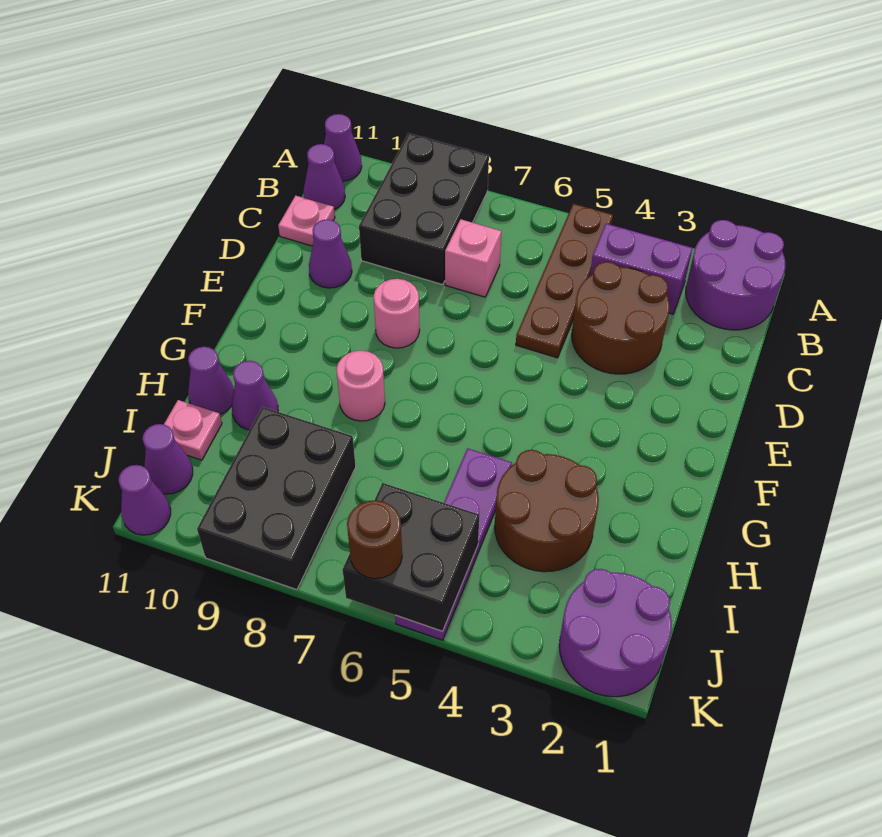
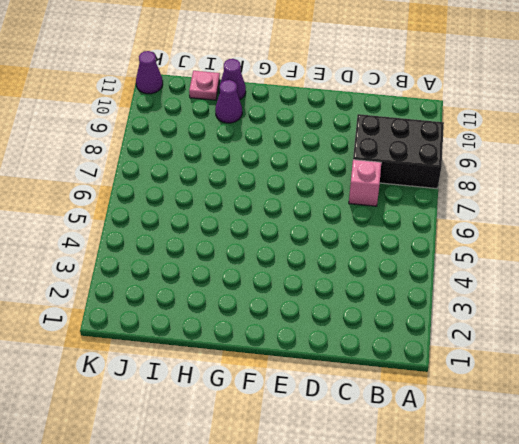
none -> purple round brick A1:B2 level 1
none -> brown plate A5:D5 level 1
none -> purple cone A11 level 1

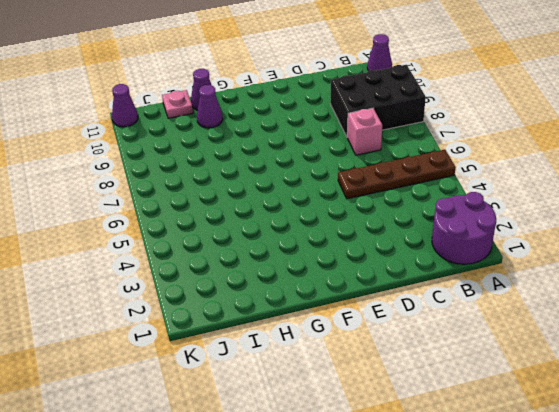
none -> purple brick B3:B4 level 1
none -> purple cone B11 level 1
none -> brown round brick C3:D4 level 1

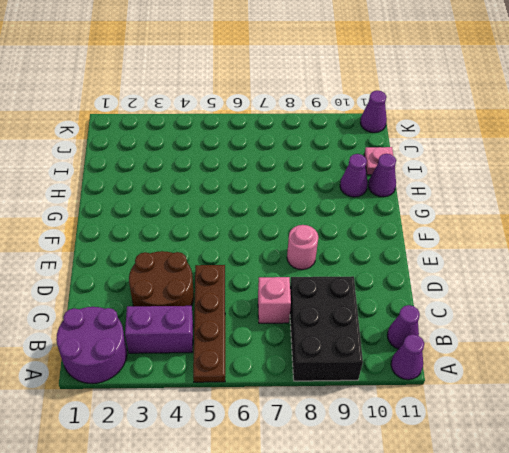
none -> pink plate C11 level 1
none -> purple cone D10 level 1
none -> pink round brick G8 level 1

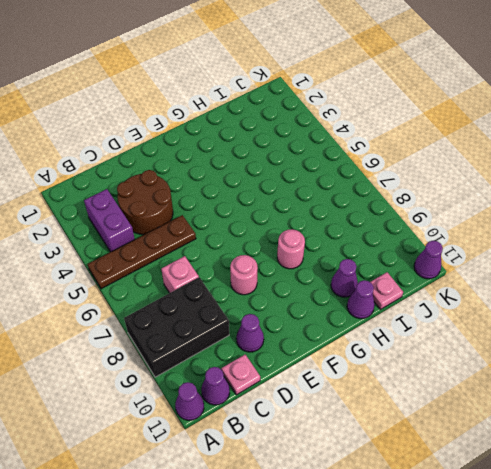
none -> purple round brick A1:B2 level 1
none -> brown round brick H3:I4 level 1
none -> purple plate H5:K5 level 1

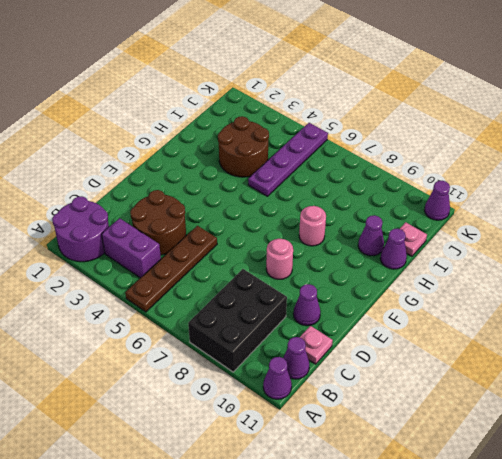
none -> pink brick C7 level 1
none -> black brick I8:K9 level 1
none -> purple round brick J1:K2 level 1

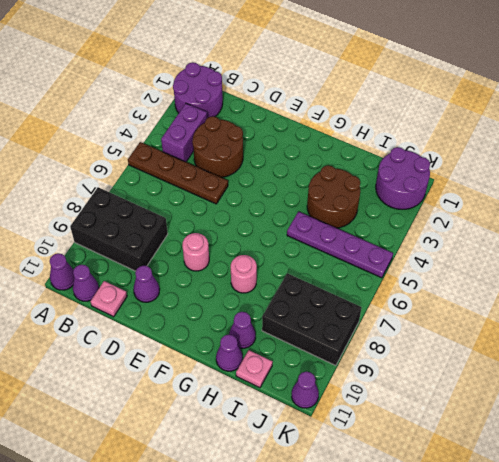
none -> pink brick C7 level 1
none -> purple cone J11 level 1
none -> black brick J5:K6 level 2

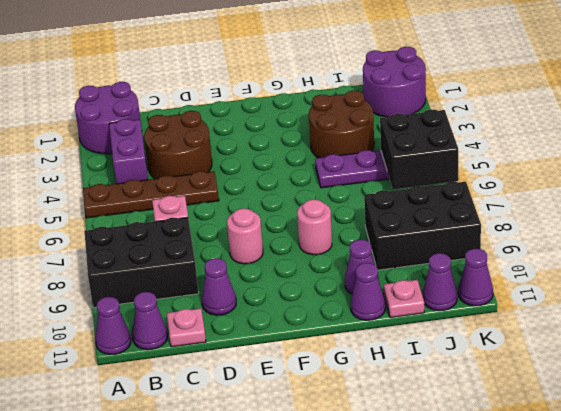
none -> brown round brick K6 level 3

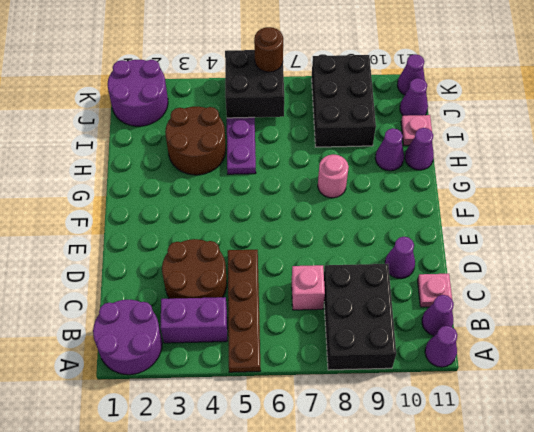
none -> pink round brick E8 level 1

